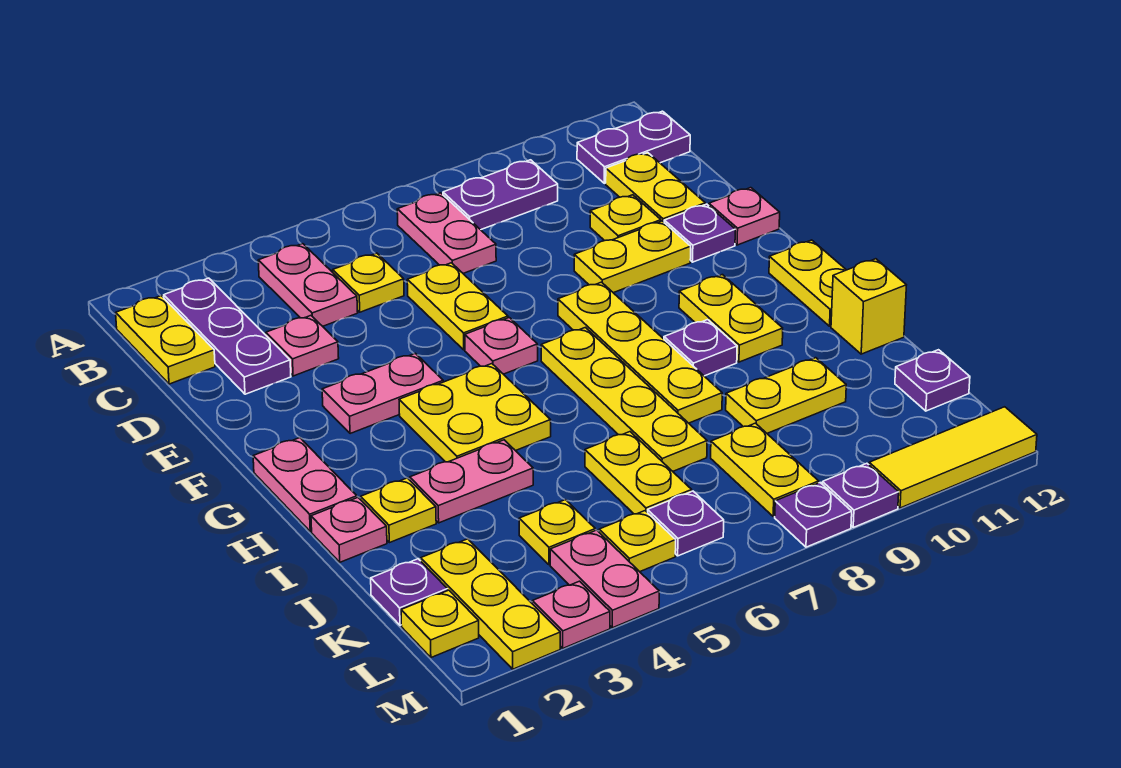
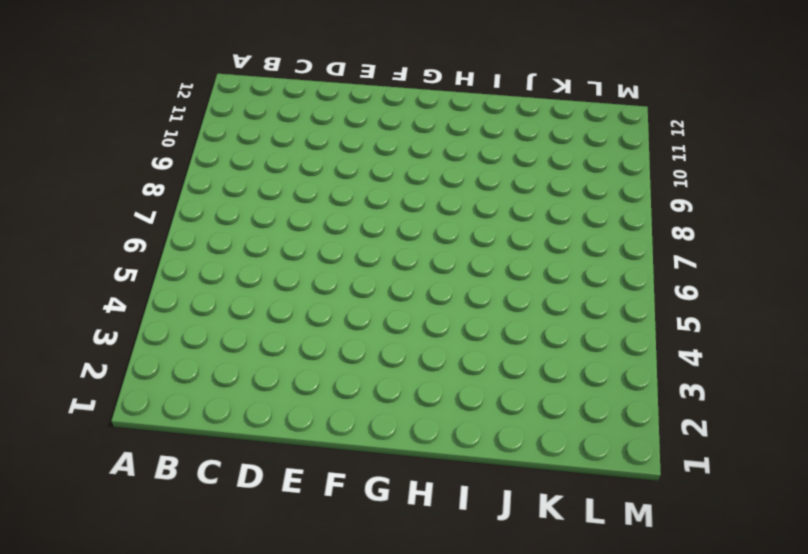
none -> yellow plate B1:C1 level 1
none -> purple plate B2:D2 level 1
none -> pink plate B4:C4 level 1
none -> pink plate B7:C7 level 1

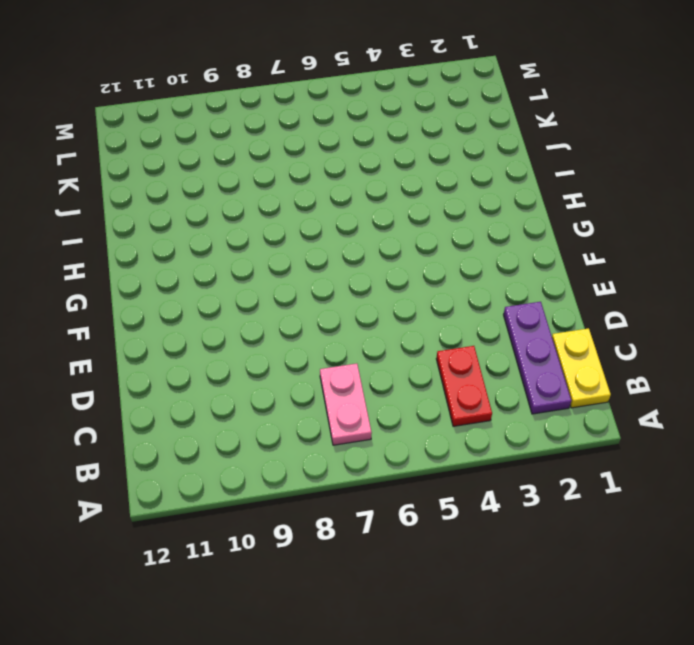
red plate B4:C4 level 1 -> pink plate B4:C4 level 1
none -> purple plate B8:B9 level 1
none -> purple plate B11:B12 level 1
none -> yellow plate C5 level 1
none -> yellow plate C11:D11 level 1

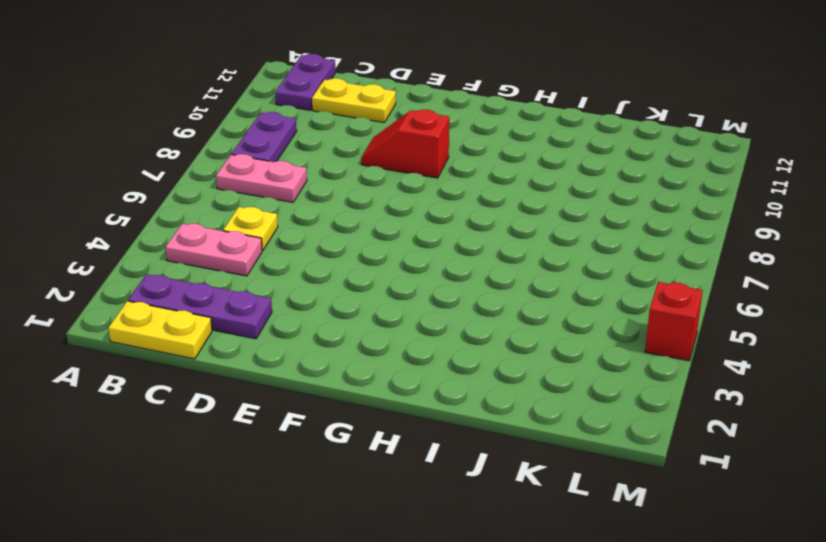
red slope E9:F9 level 1 top F -> yellow plate E9:E10 level 1
red brick M4 level 1 -> pink plate L4:M4 level 1
none -> pink plate D3 level 1
none -> yellow plate D6:E6 level 1
none -> yellow plate D10 level 1
none -> purple plate E11 level 1

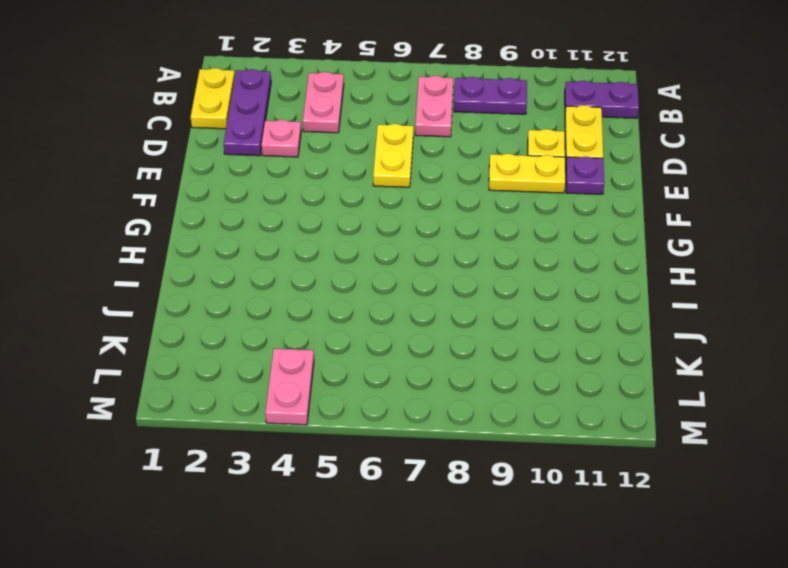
none -> yellow plate C5 level 1
none -> pink plate E12 level 1
none -> pink plate F3:F4 level 1
none -> pink plate F6 level 1

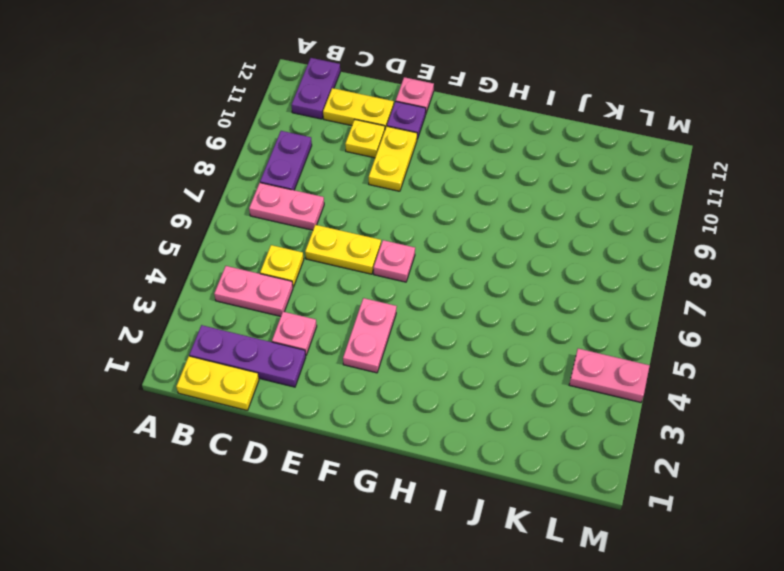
none -> yellow plate F8:I8 level 1
none -> pink plate G1:H1 level 1
none -> yellow plate G4:H5 level 1
none -> yellow plate G7:J7 level 1

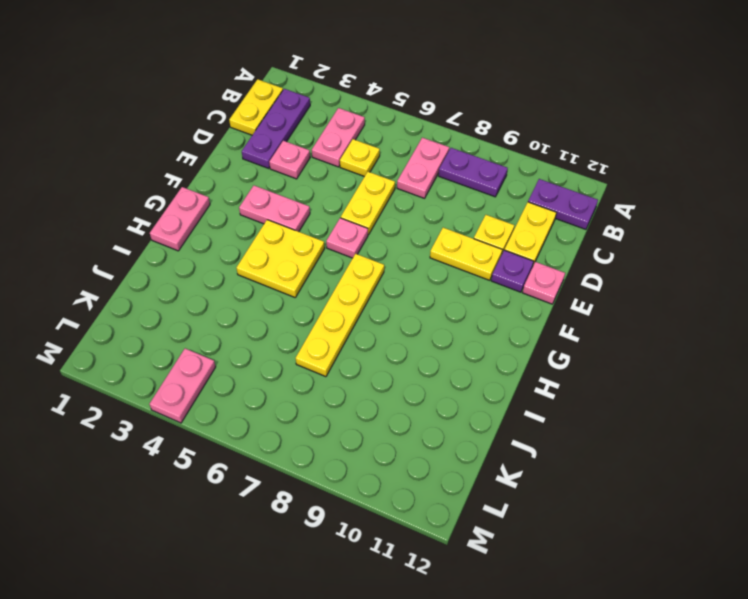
none -> yellow plate F8:I8 level 1
none -> yellow plate G10:H10 level 1
none -> yellow plate G12:H12 level 1
none -> purple plate H9 level 1

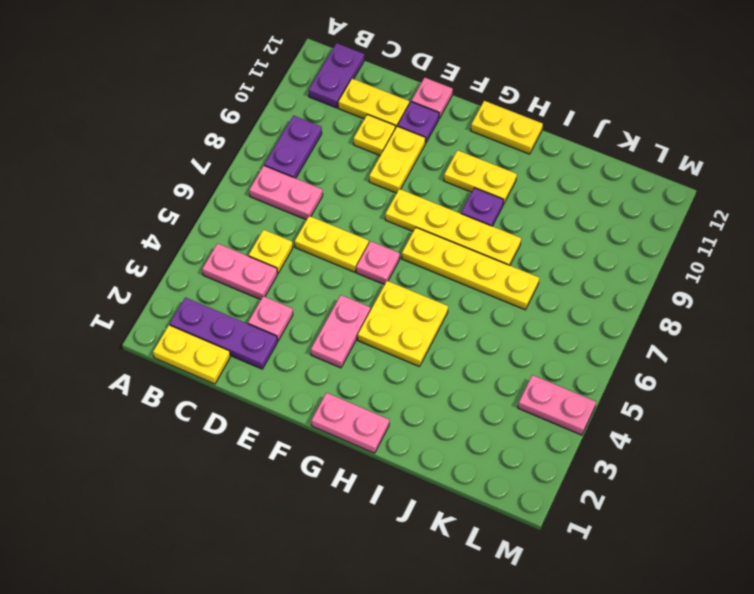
none -> pink plate I1 level 1
none -> yellow plate I2 level 1
none -> pink plate I3:I4 level 1
none -> yellow brick I12 level 1

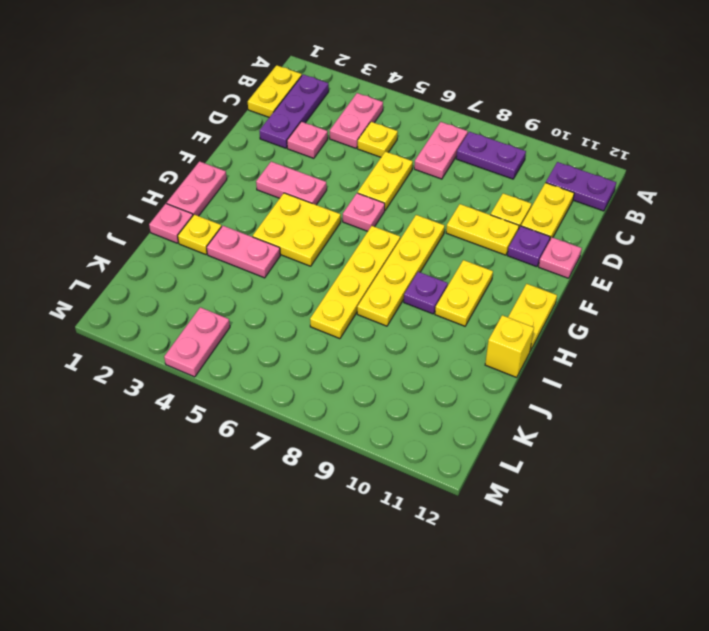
none -> yellow plate J6:K6 level 1
none -> yellow plate J9:J10 level 1
none -> purple plate K1 level 1
none -> yellow plate K2:M2 level 1

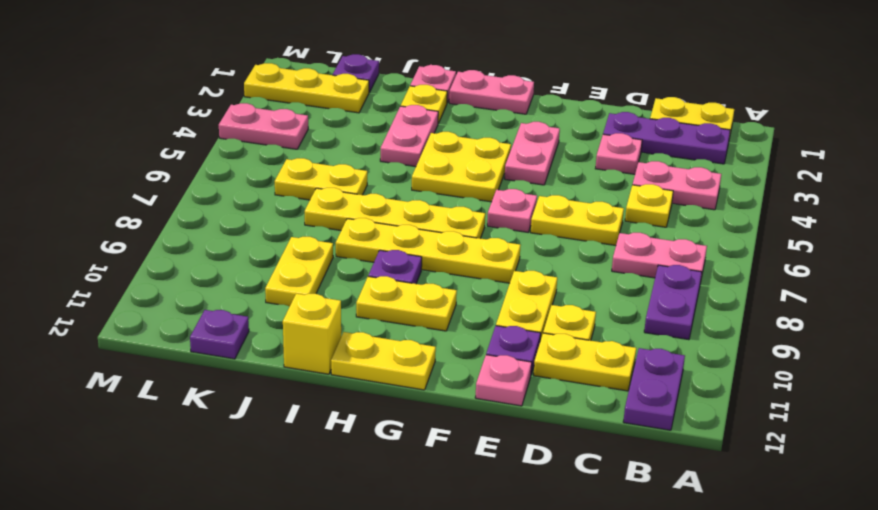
none -> yellow plate K4 level 1
none -> yellow plate K8:L8 level 1
none -> yellow plate L1 level 1
none -> yellow plate L5 level 1

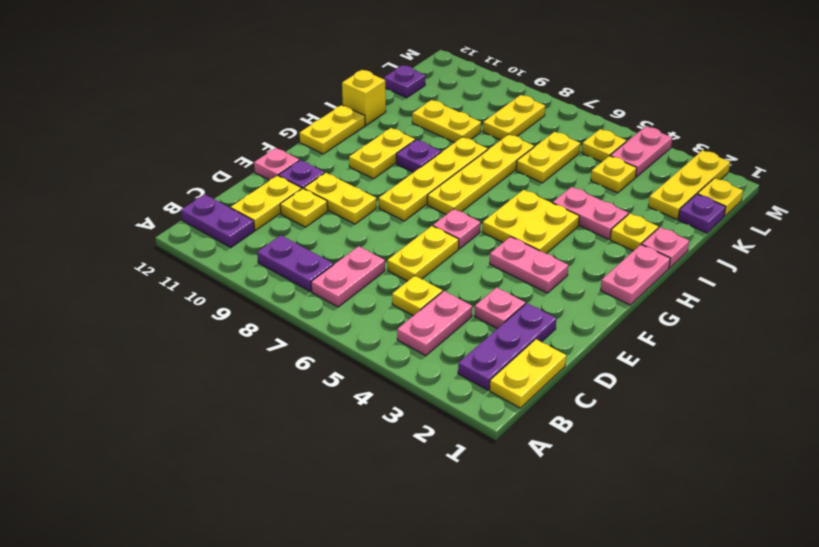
none -> purple plate L6 level 1
none -> pink plate M3 level 1
none -> purple plate M8 level 1
none -> purple plate M9 level 1

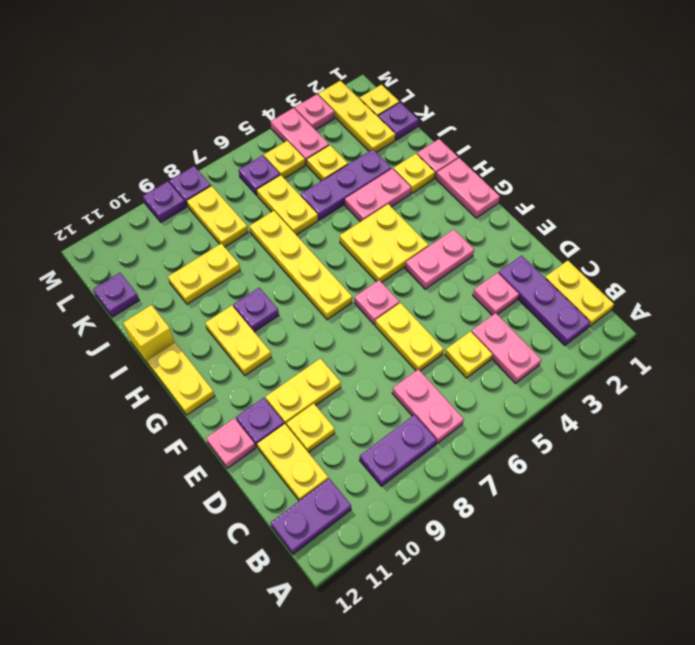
purple plate J3:J5 level 1 -> none
none -> yellow plate F8:I8 level 1
none -> yellow tile M10:M12 level 1

